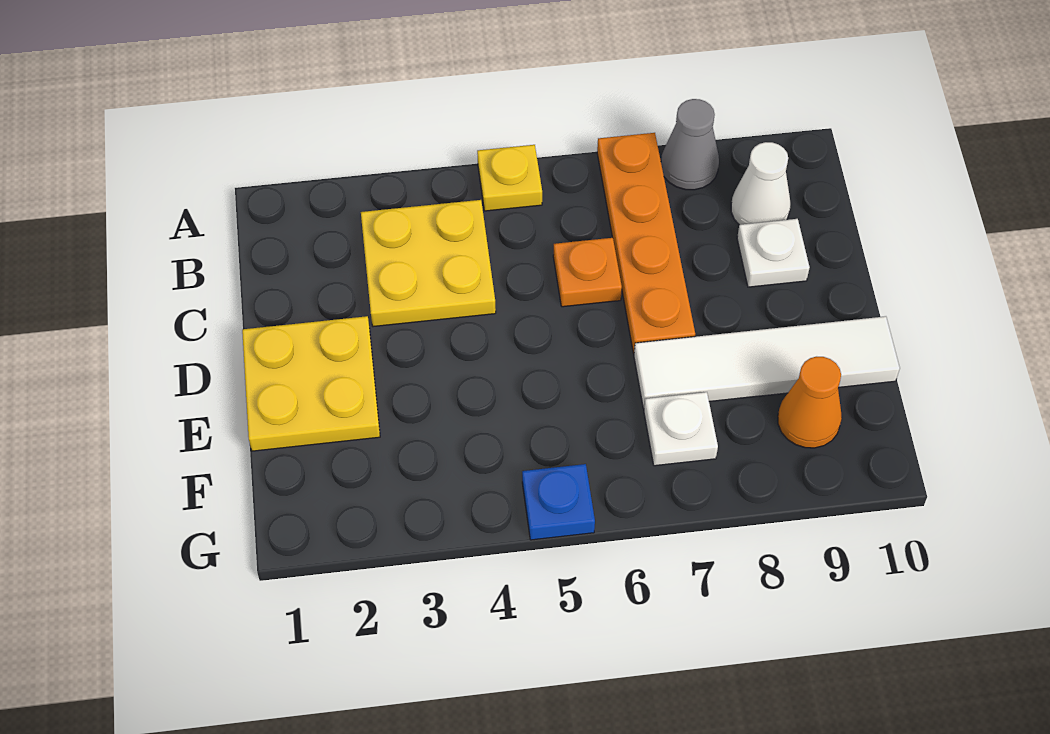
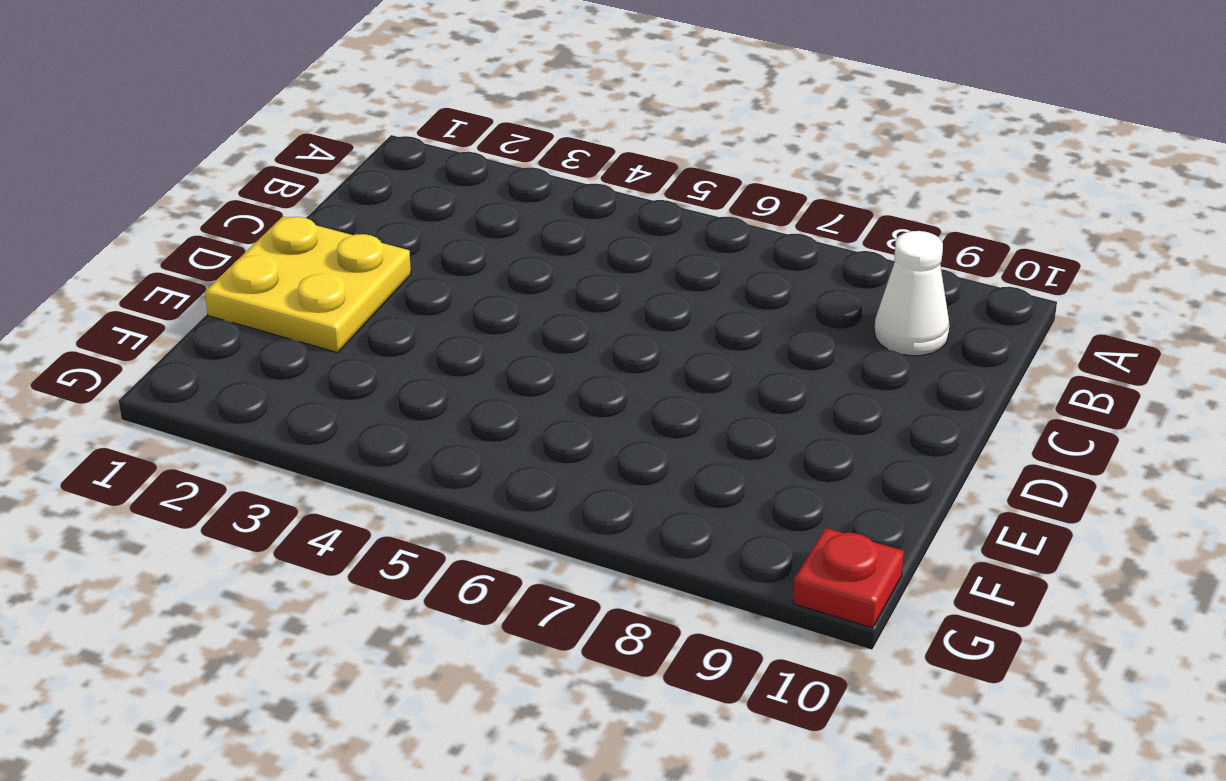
red plate G10 level 1 -> none
none -> yellow plate A5 level 1
none -> orange plate A7:D7 level 1
none -> grey cone A8 level 1

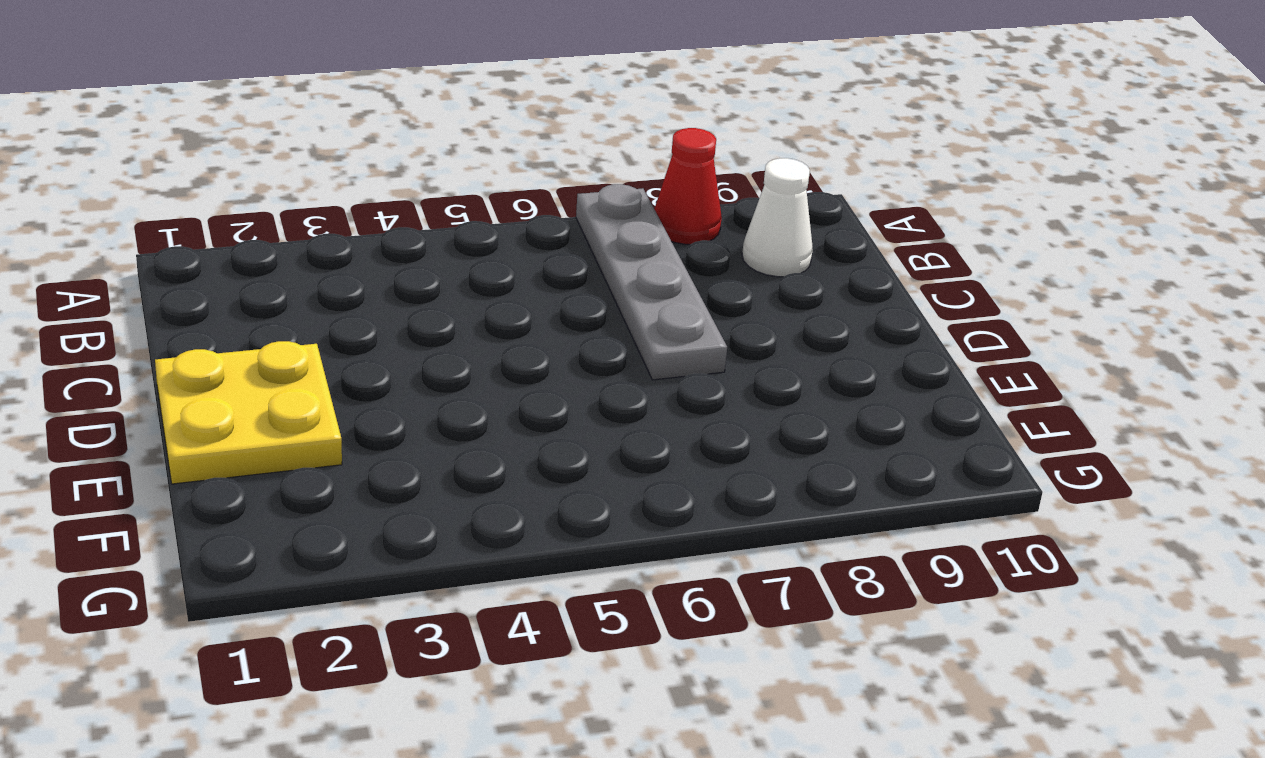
grey plate A7:D7 level 1 -> orange plate A7:D7 level 1
red cone A8 level 1 -> grey cone A8 level 1
none -> yellow plate A5 level 1
none -> yellow plate B3:C4 level 1
none -> orange plate C6 level 1

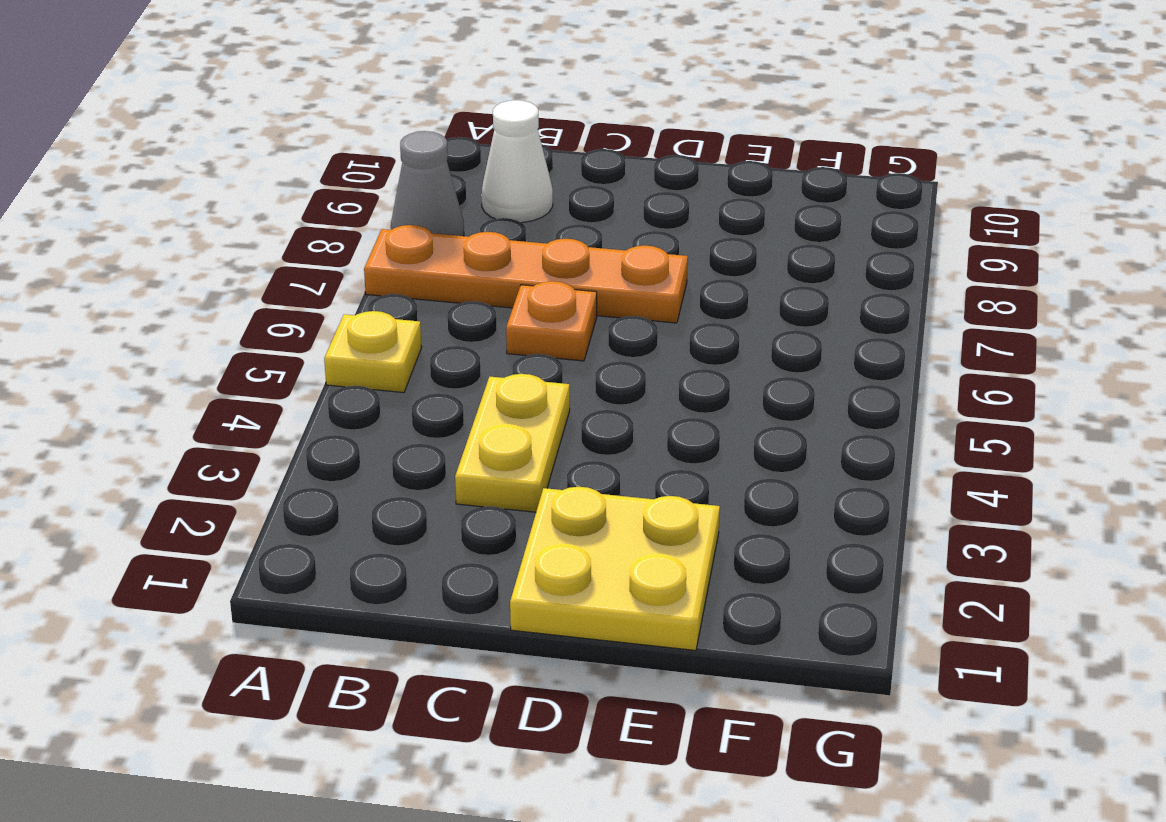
yellow plate C3:C4 level 1 -> yellow plate B3:C4 level 1
none -> white plate C9 level 1
none -> white tile E7:E10 level 1
none -> white plate F7 level 1

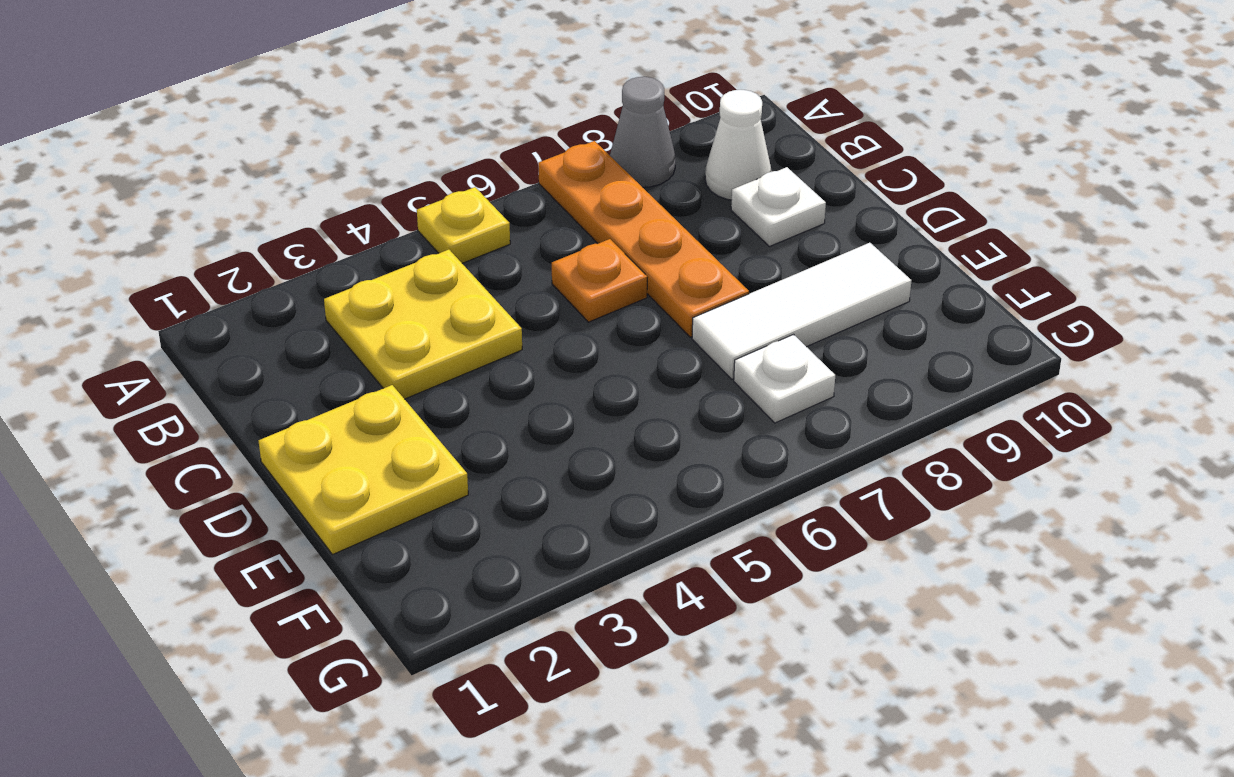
white tile E7:E9 level 1 -> white tile E7:E10 level 1
none -> orange cone F9 level 1
none -> blue plate G5 level 1

